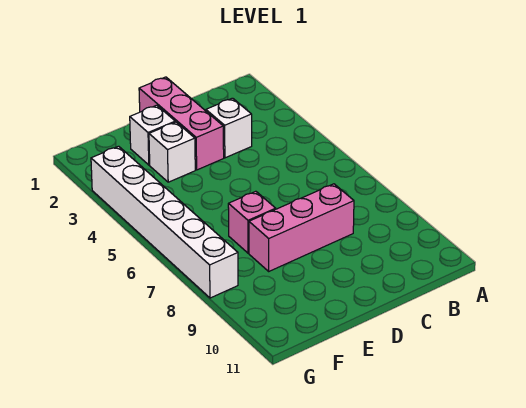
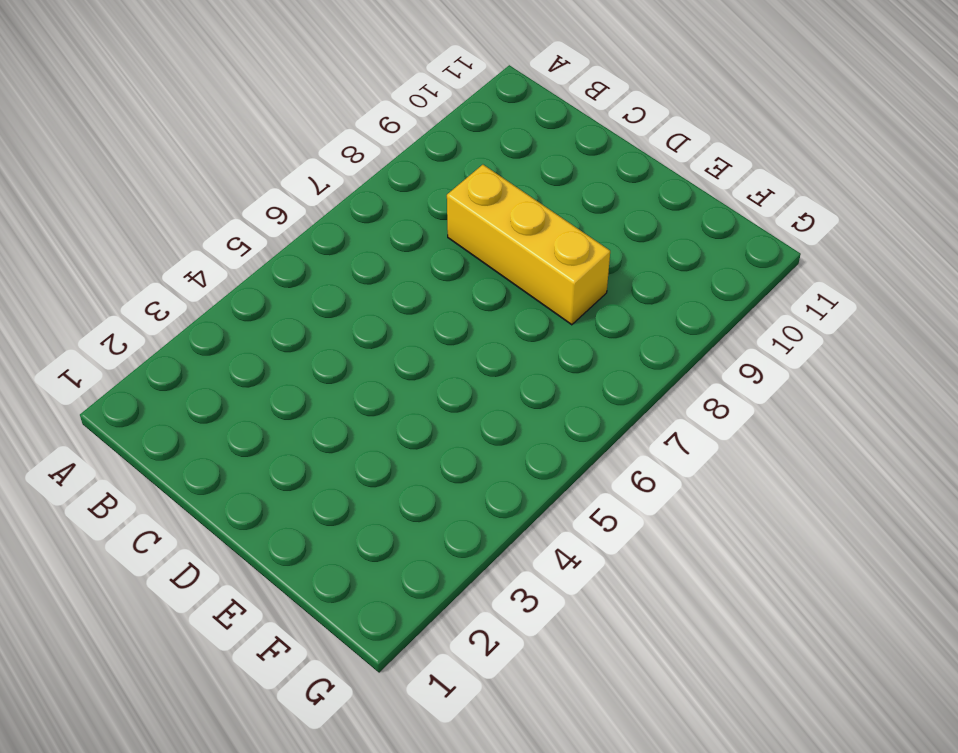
yellow brick C8:E8 level 1 -> pink brick C8:E8 level 1
none -> white brick C3 level 1
none -> pink brick D1:D3 level 1

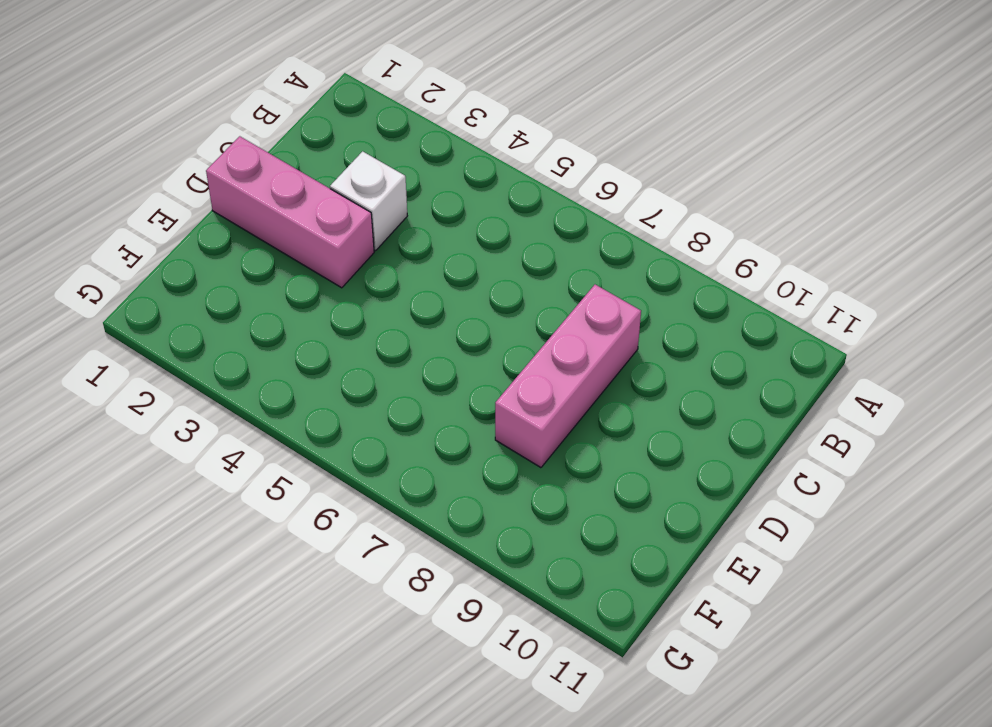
none -> white brick E2 level 1
none -> white brick E3 level 1

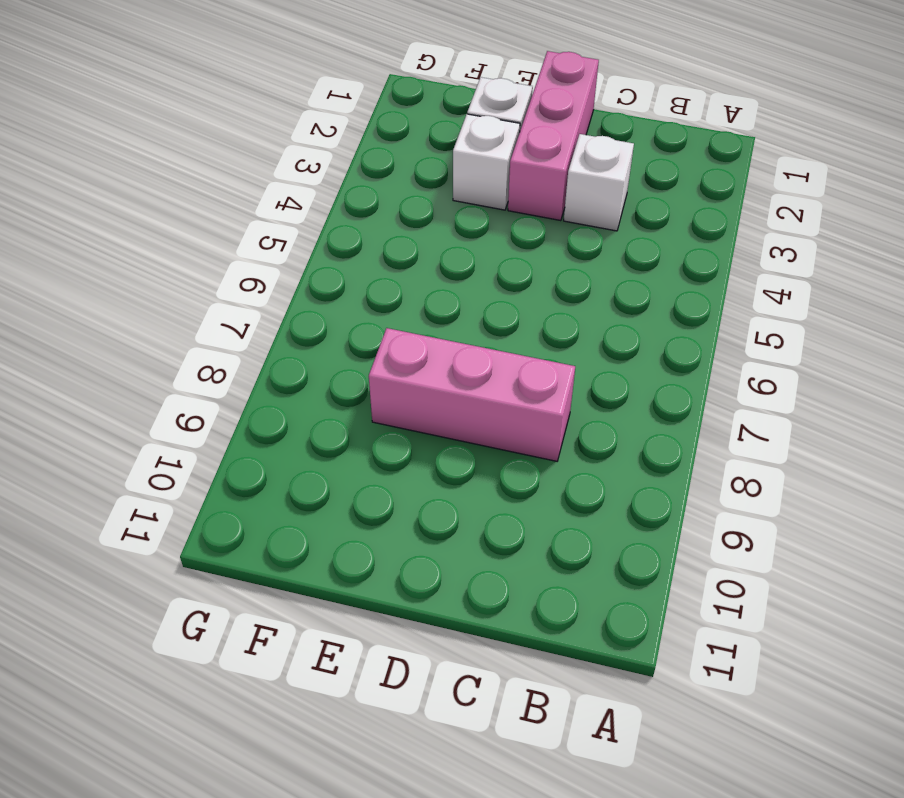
none -> pink brick E7 level 1
none -> white brick G3:G8 level 1

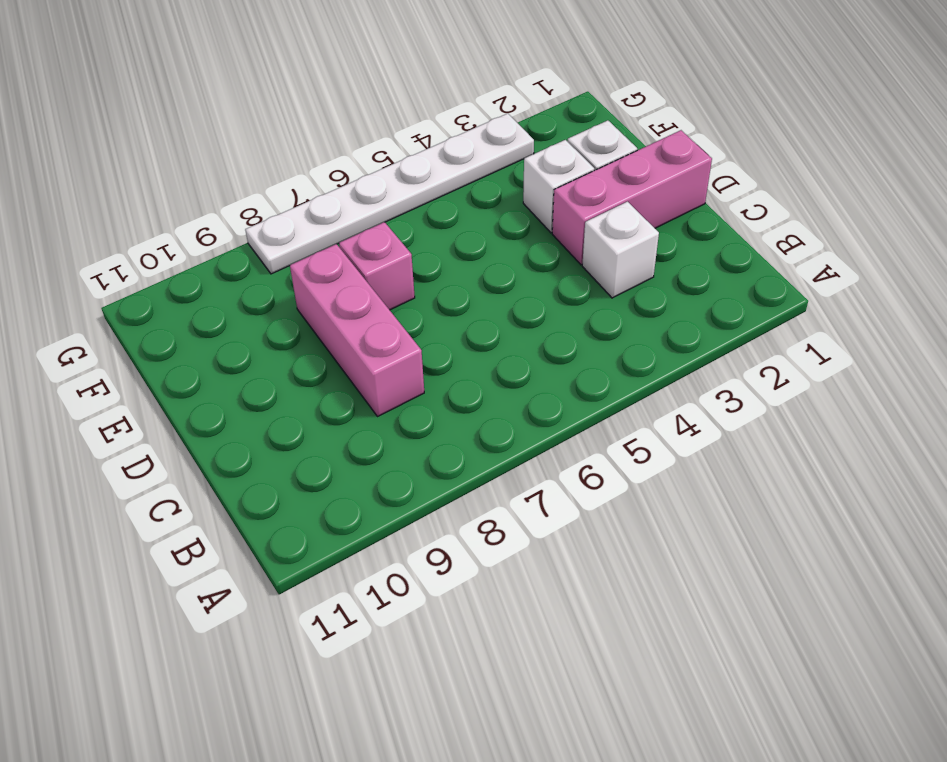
white plate G3:G8 level 1 -> white brick G3:G8 level 1

